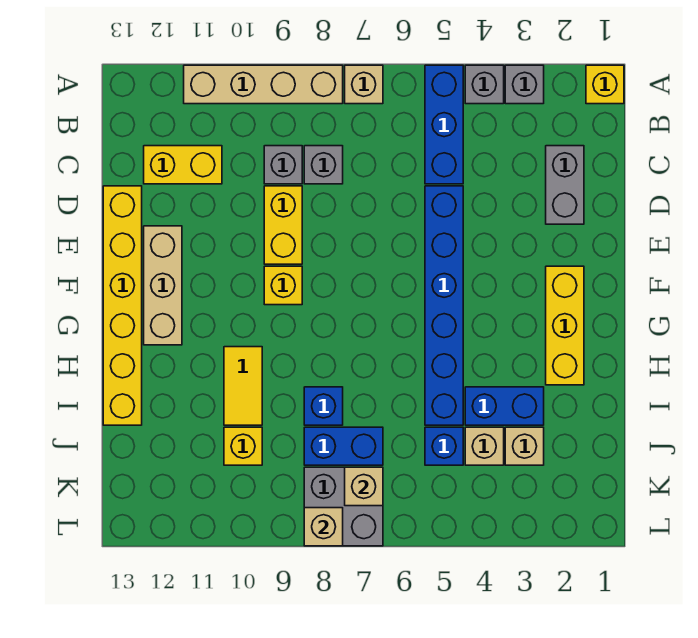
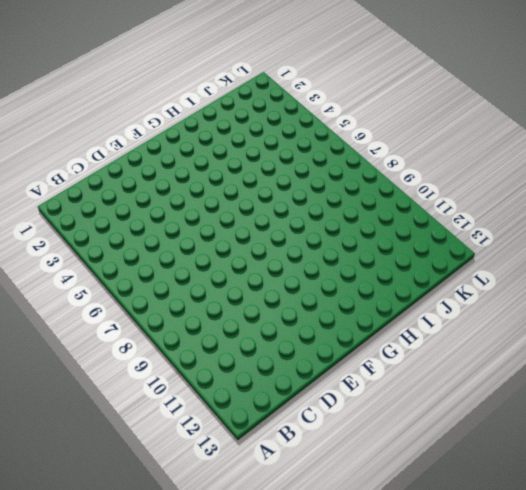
none -> yellow brick A1 level 1
none -> grey brick A3 level 1
none -> grey brick A4 level 1

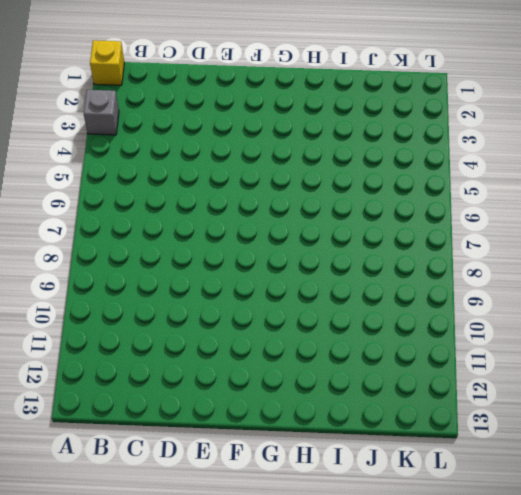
none -> grey brick A4 level 1
none -> blue brick A5:C5 level 1
none -> tan brick A7 level 1

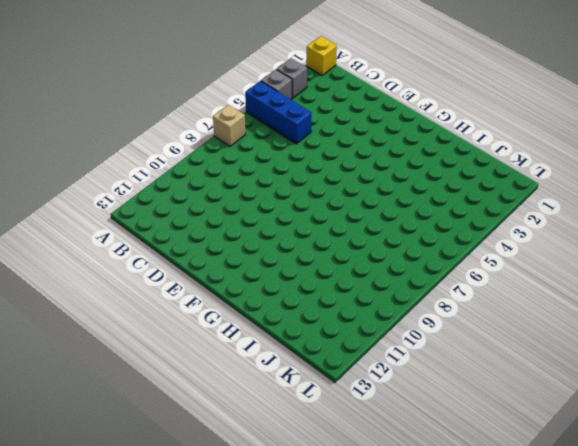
none -> tan brick A8:A11 level 1
none -> grey brick C2:D2 level 1
none -> grey brick C8 level 1

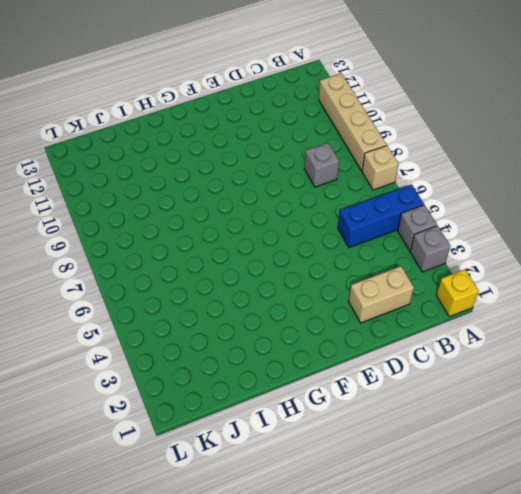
tan brick C2:D2 level 1 -> grey brick C2:D2 level 1
none -> grey brick C9 level 1
none -> yellow brick C11:C12 level 1
none -> blue brick D5:I5 level 1

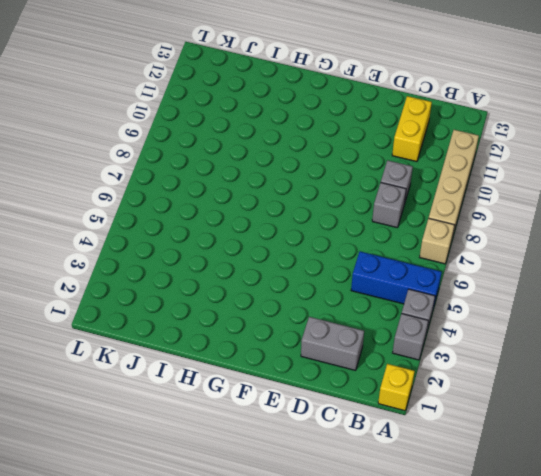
none -> blue brick D5:I5 level 1
none -> yellow brick D9:E9 level 1
none -> yellow brick D13:I13 level 1

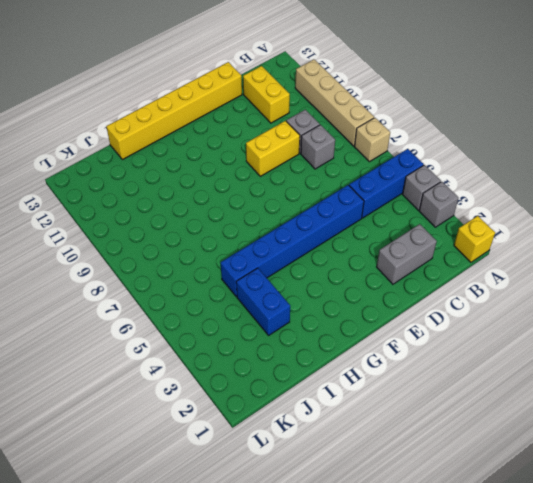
none -> tan brick E12:G12 level 1
none -> yellow brick F2:H2 level 1
none -> yellow brick F9 level 1

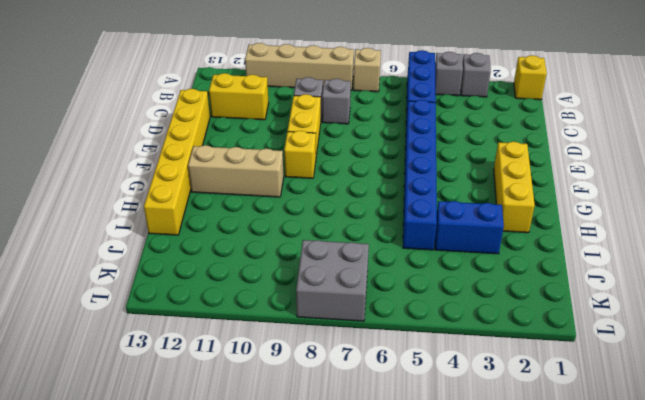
tan brick G10:G12 level 1 -> tan brick E12:G12 level 1
none -> grey brick C2:D2 level 1
none -> yellow tile H10:I10 level 1
none -> blue brick I8 level 1

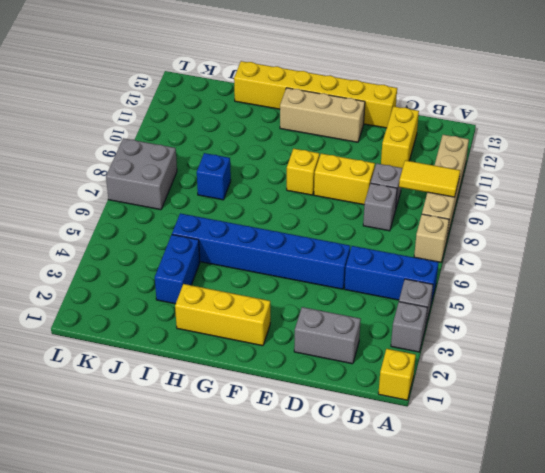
yellow tile A9:B9 level 2 -> yellow tile H10:I10 level 1
none -> tan brick J3 level 1
none -> tan brick J4 level 1
none -> blue brick J5 level 1

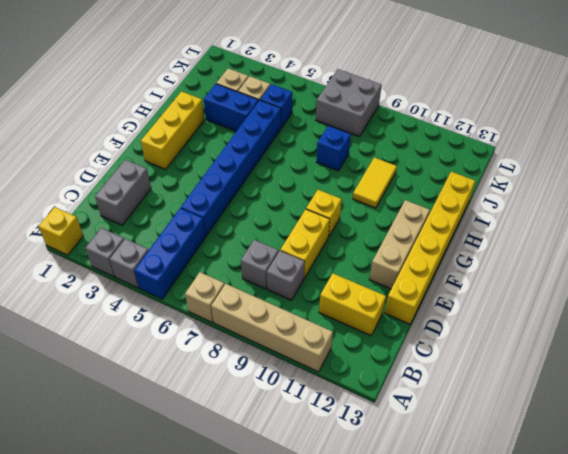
none -> blue brick J7:J8 level 1
none -> yellow brick J10 level 1
none -> tan brick K7 level 2

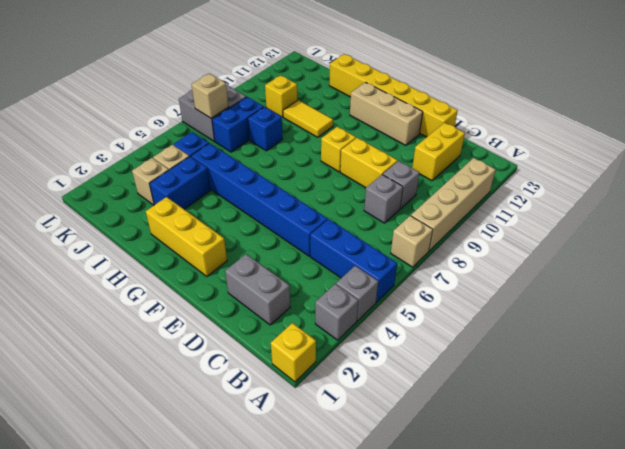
none -> tan brick L8 level 2

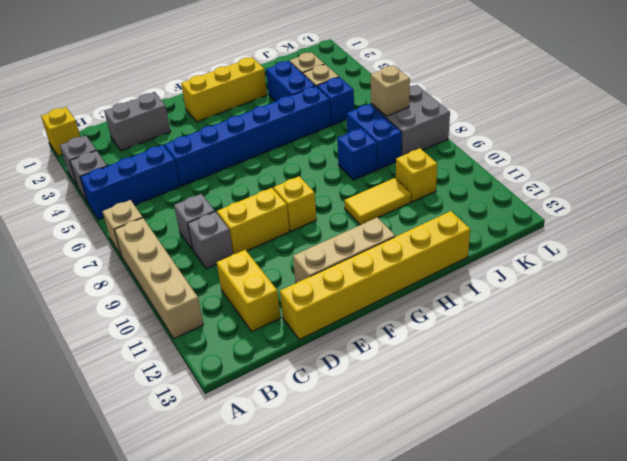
none -> tan brick L8 level 2

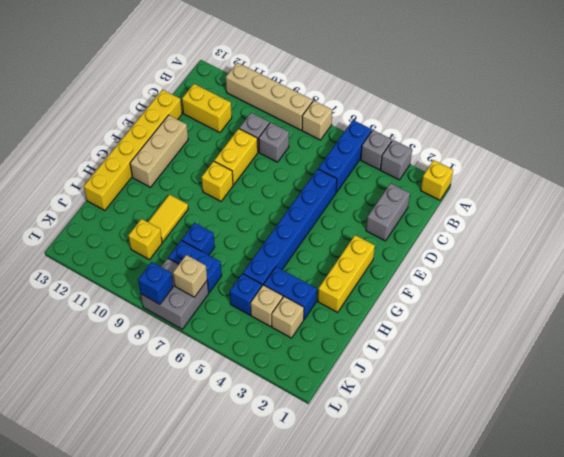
blue brick L8 level 2 -> tan brick L8 level 2

